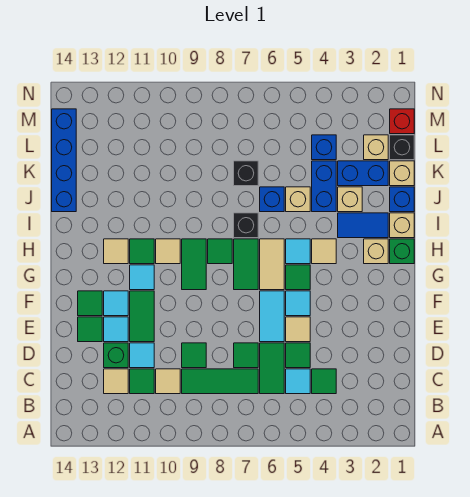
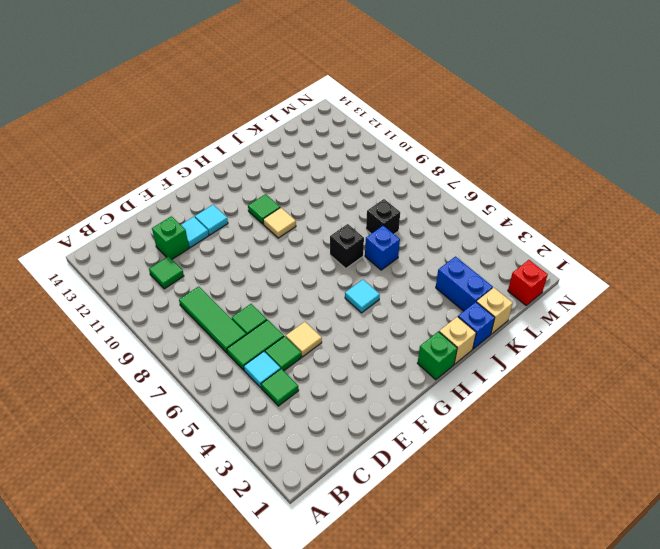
none -> tan tile C10 level 1
none -> tan tile C12 level 1
none -> green tile D9 level 1
none -> cyan tile D11 level 1

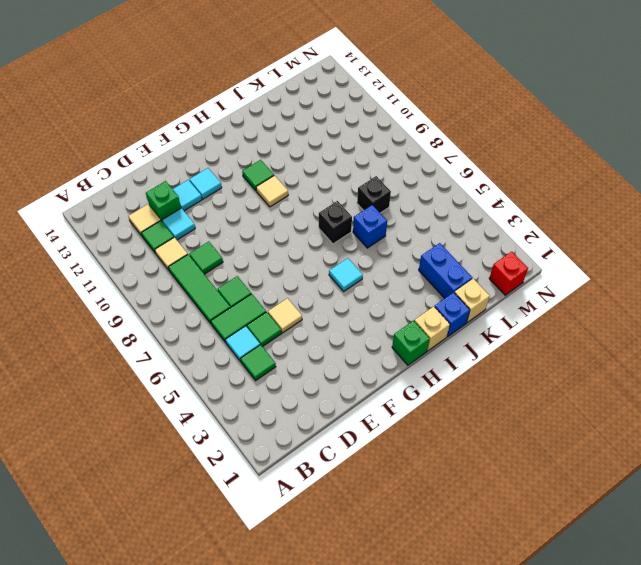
none -> cyan tile E6:F6 level 1
none -> green tile E11:F11 level 1
none -> green tile E13 level 1
none -> cyan tile F5 level 1

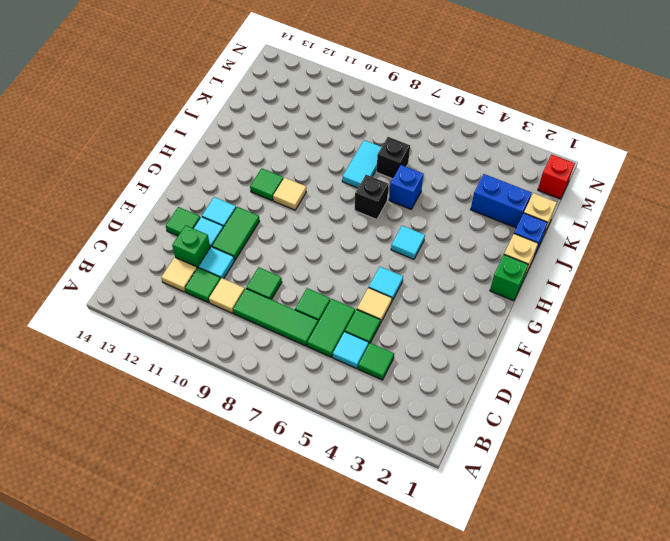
cyan tile J8:K8 level 1 -> cyan tile E6:F6 level 1
none -> green tile F13 level 1
none -> green tile G5 level 1
none -> tan tile G6:H6 level 1
none -> green tile G7:H7 level 1

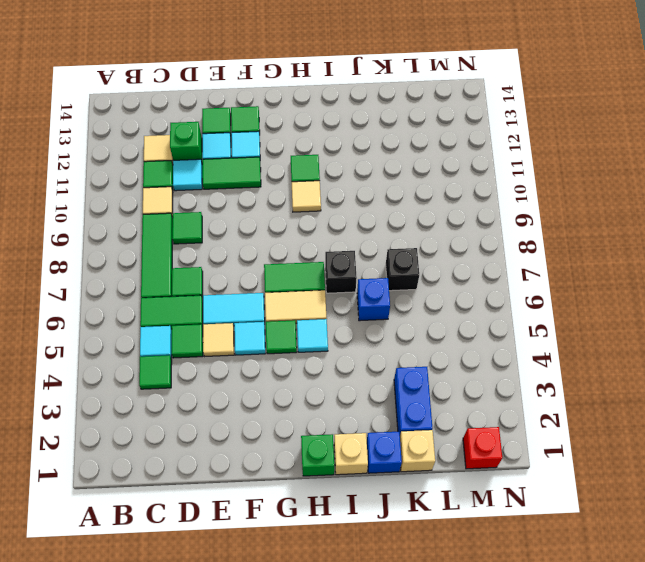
none -> green tile G9:H9 level 1
none -> cyan tile G11 level 1
none -> tan brick H2 level 1
none -> tan tile H4 level 1

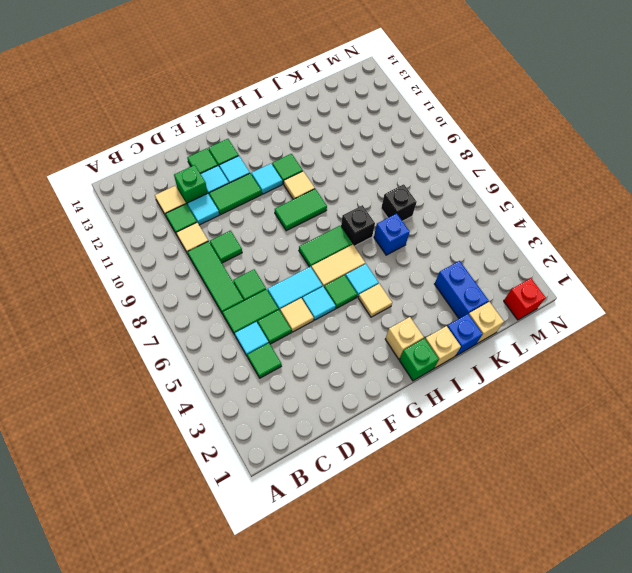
none -> green tile H8 level 1
none -> tan tile H12 level 1
none -> blue tile I2:I3 level 1
none -> tan brick J3 level 1

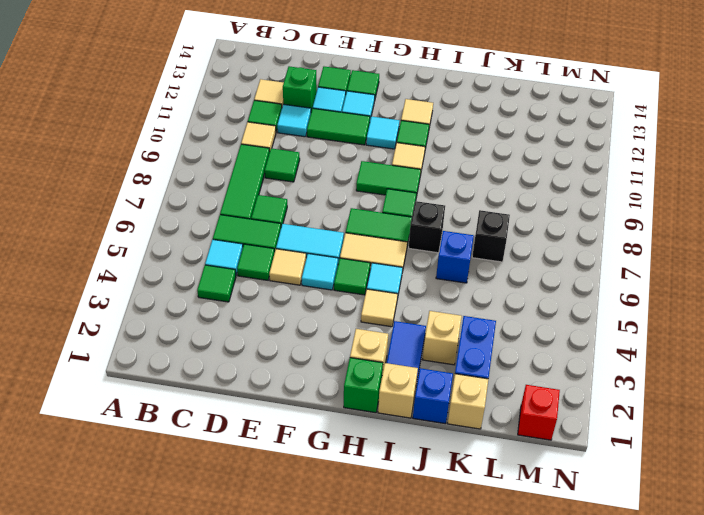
none -> blue brick J4:K4 level 1
none -> tan brick J5 level 1
none -> blue brick J14:M14 level 1
none -> black brick L1 level 1

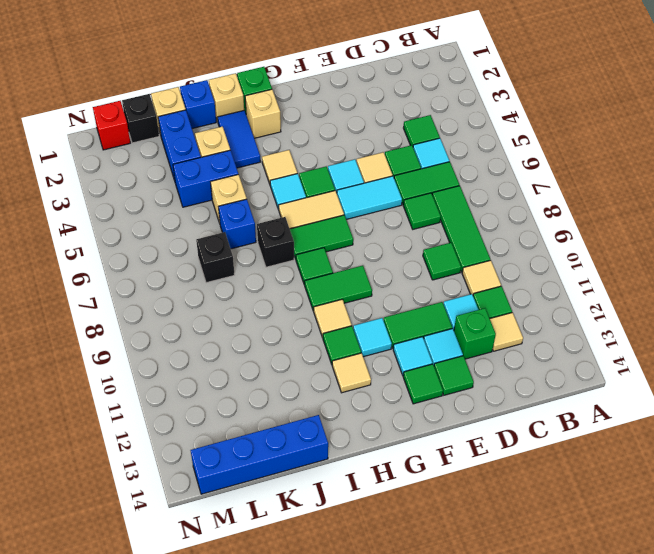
none -> tan brick L2 level 1
none -> blue brick L4 level 1

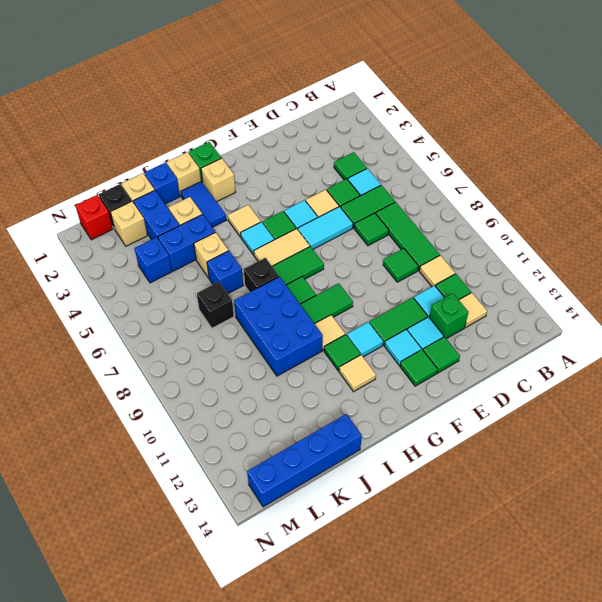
blue brick I8:J10 level 1 -> none

